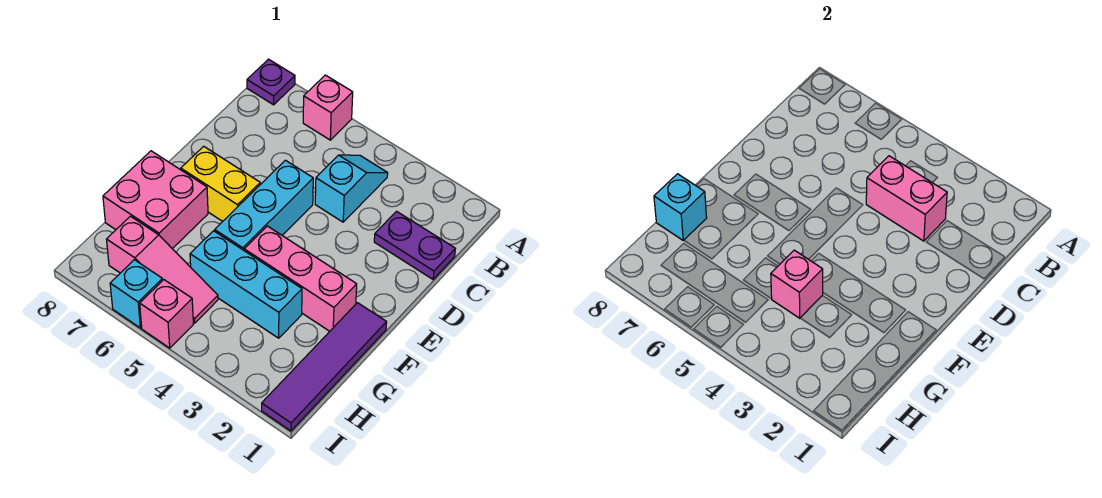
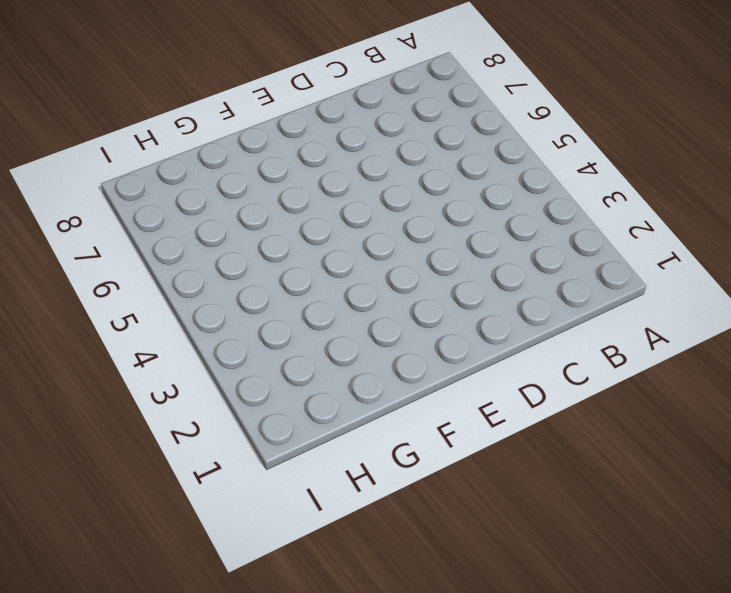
none -> pink brick A6 level 1
none -> purple plate A8 level 1
none -> cyan slope B4:C4 level 1 top C

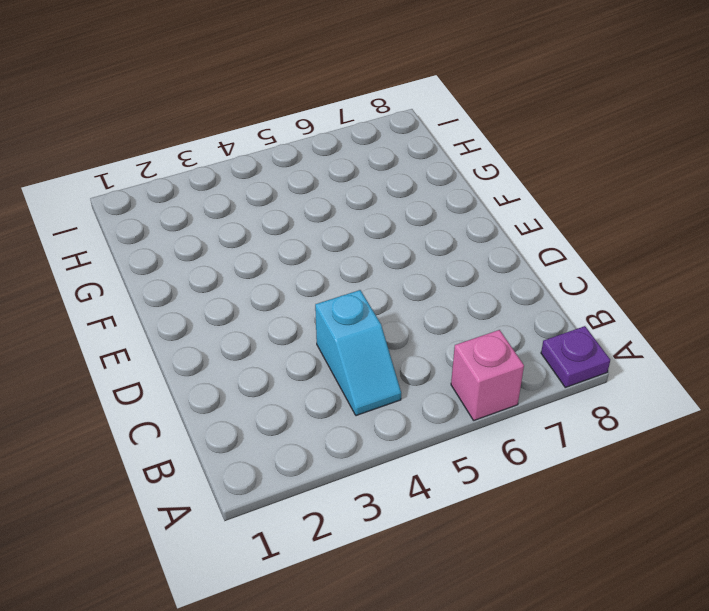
none -> purple plate C1:C2 level 1
none -> cyan brick D5:F5 level 1
none -> yellow brick E6:E7 level 1

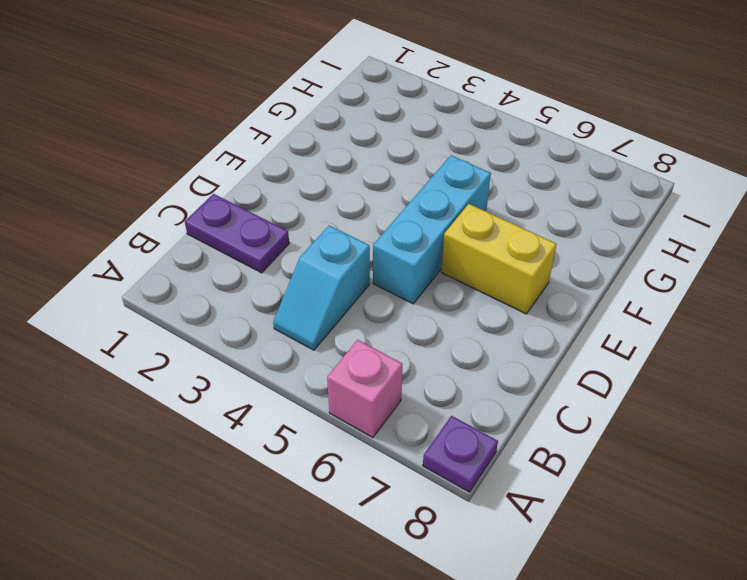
none -> purple tile F1:I1 level 1
none -> pink brick F2:F4 level 1
none -> pink brick F7:G8 level 1

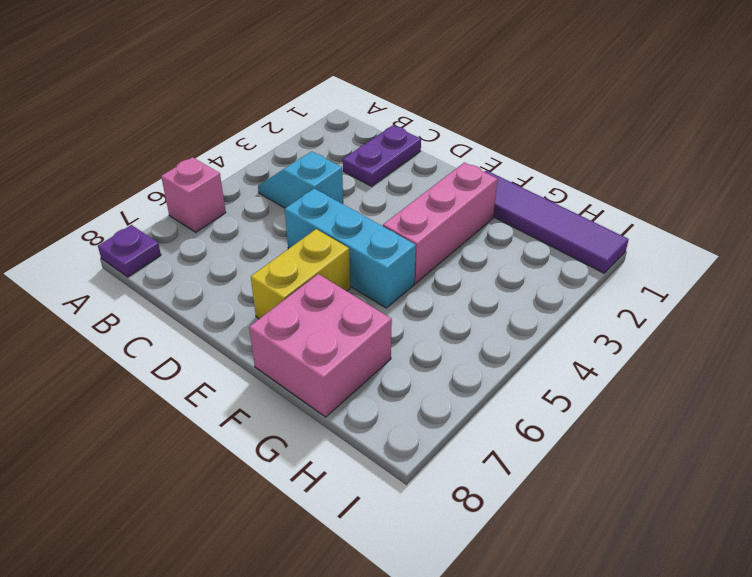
none -> cyan brick G3:G5 level 1
none -> pink slope H5:H7 level 1 top 7
none -> pink brick I5 level 1

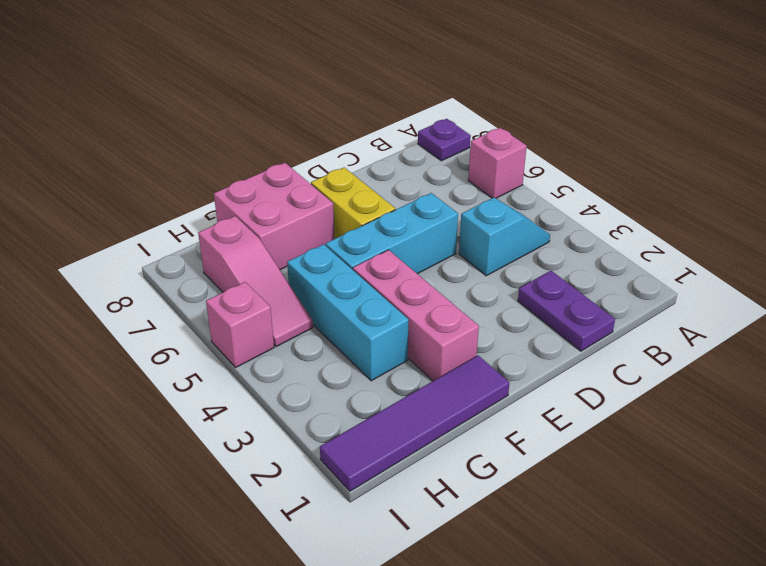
none -> cyan brick I6 level 1
none -> pink brick C3:C4 level 2
none -> pink brick G4 level 2

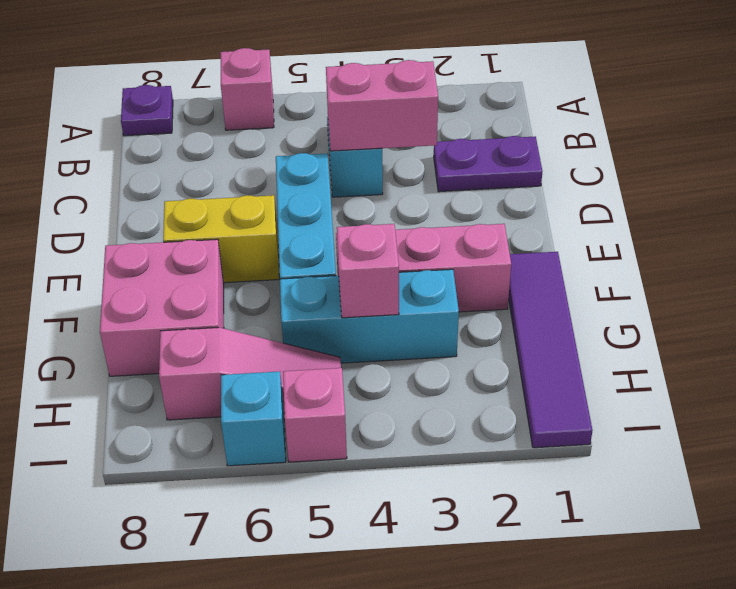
none -> cyan brick G8 level 2

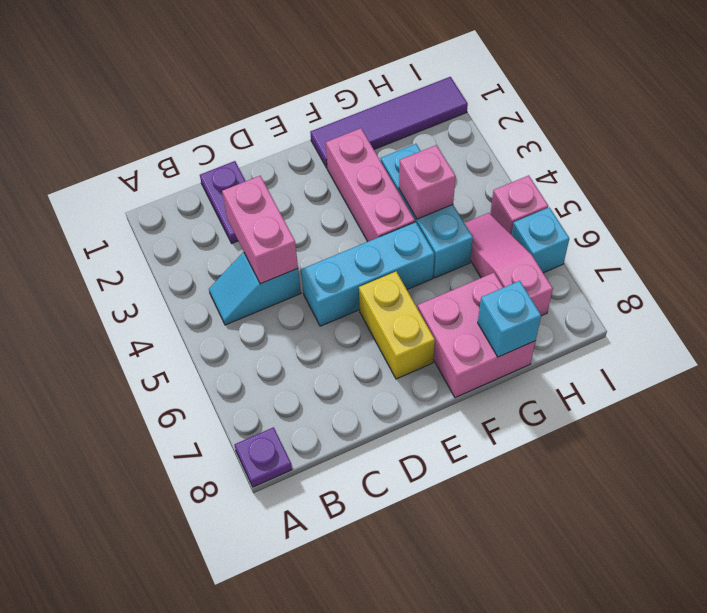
none -> pink brick A6 level 1

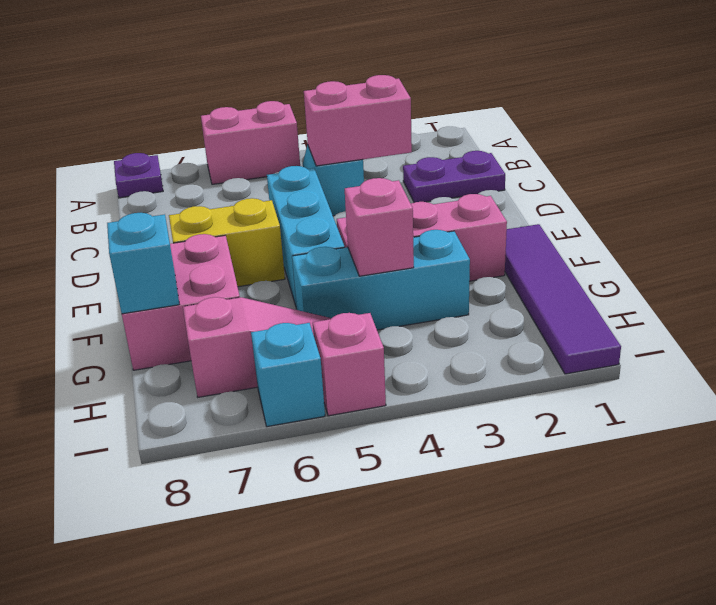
pink brick A5:A6 level 1 -> pink brick A6 level 1

